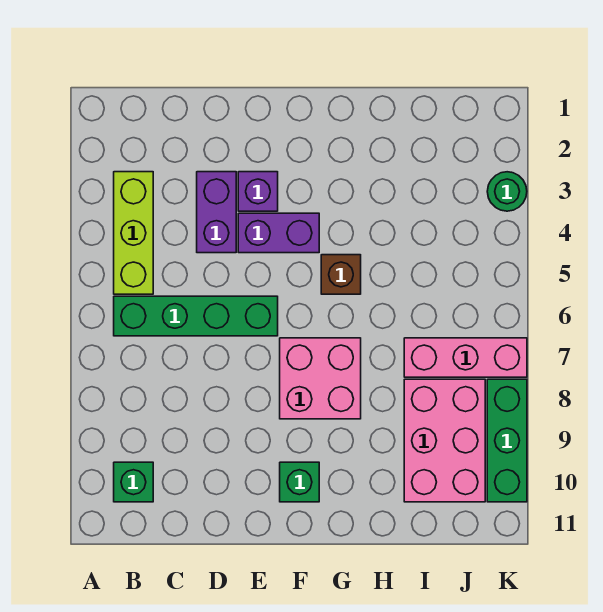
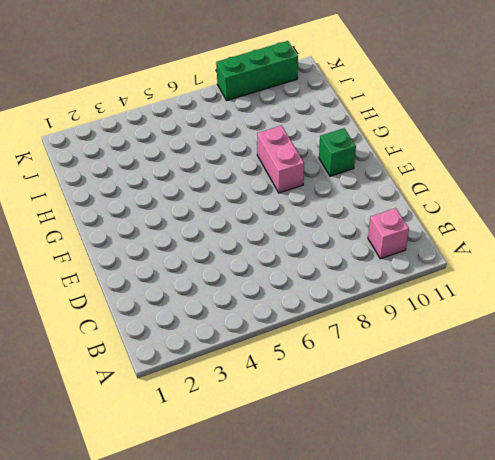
pink brick B10 level 1 -> green brick B10 level 1
pink brick F8:G8 level 1 -> pink brick F7:G8 level 1
none -> lime brick B3:B5 level 1
none -> green brick B6:E6 level 1
none -> purple brick D3:D4 level 1

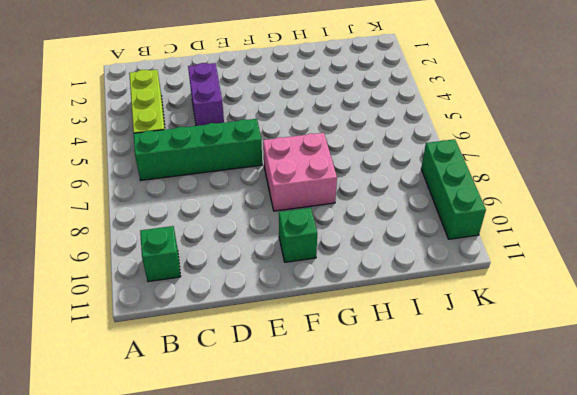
none -> purple brick E3 level 1
none -> purple brick E4:F4 level 1
none -> brown brick G5 level 1

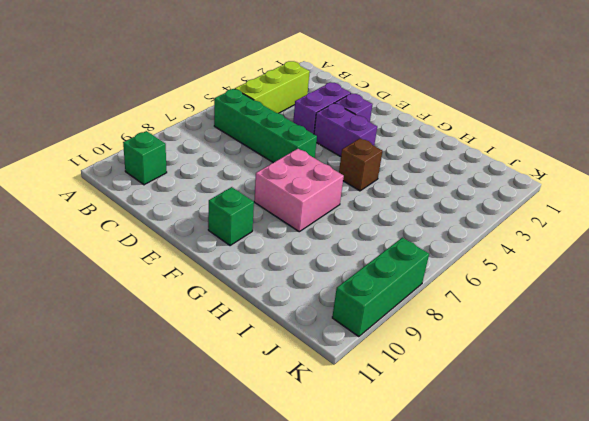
none -> pink brick I7:K7 level 1
none -> pink brick I8:J10 level 1
none -> green round brick K3 level 1

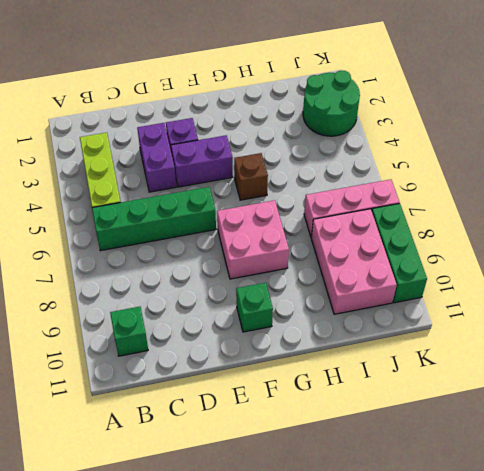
green round brick J2:K3 level 1 -> green round brick K3 level 1

